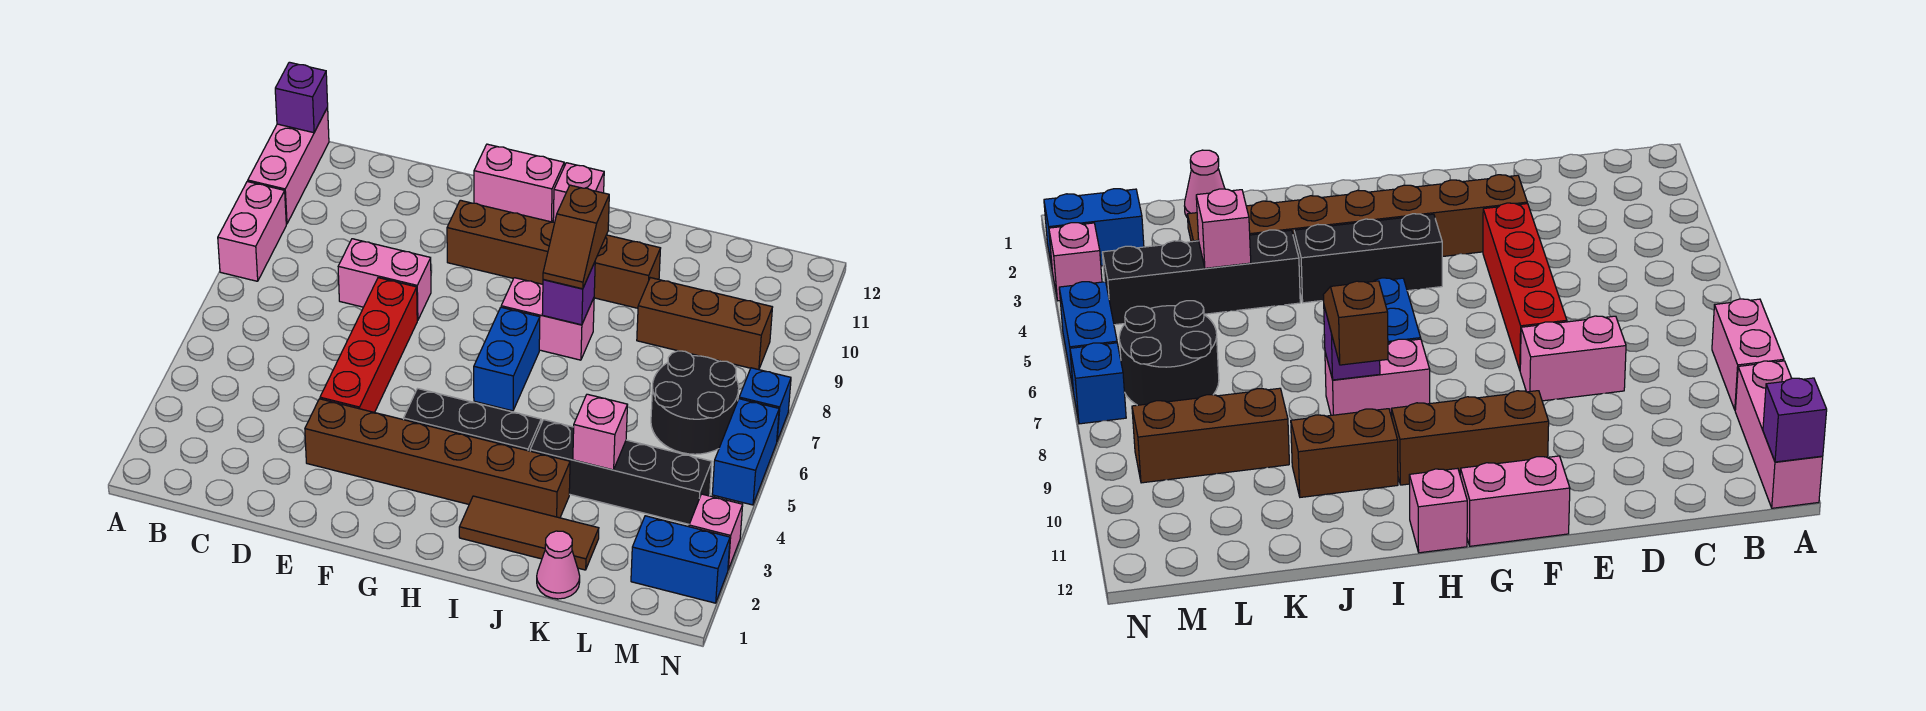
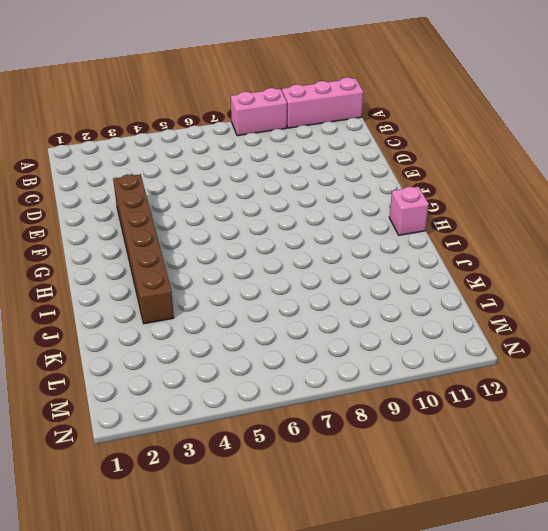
none -> pink brick D8:E8 level 1
none -> red brick E4:E7 level 1
none -> brown brick F10:H10 level 1

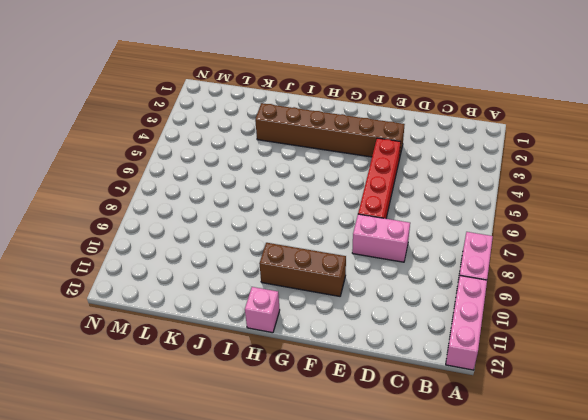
none -> pink brick F12:G12 level 1
none -> black brick G4:I4 level 1
none -> blue brick H6:H7 level 1

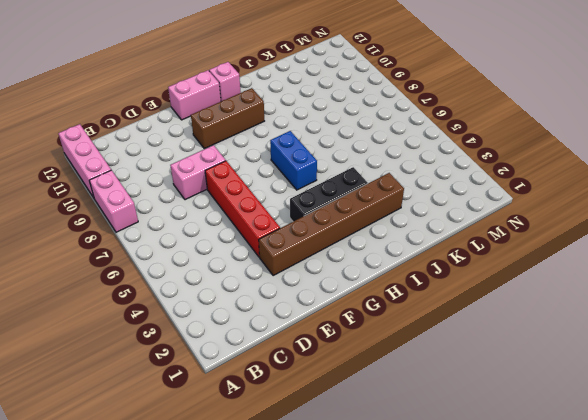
none -> pink brick H8:I8 level 1
none -> brown tile I2:K2 level 1
none -> brown brick I10:J10 level 1

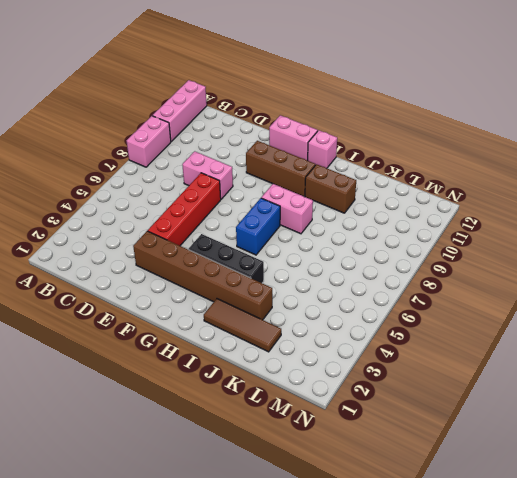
none -> black brick J4:M4 level 1
none -> pink cone K1 level 1
none -> brown brick K9:M9 level 1

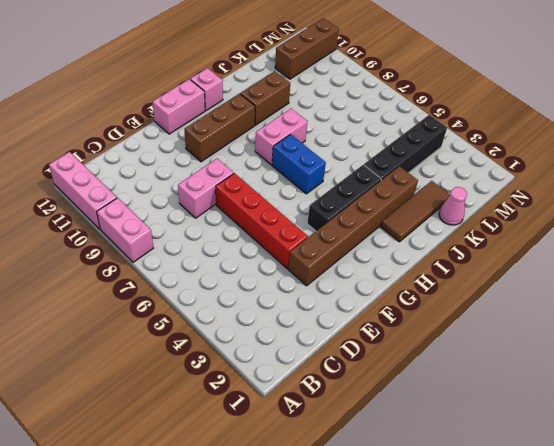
brown brick L11:N11 level 1 -> brown brick K9:M9 level 1
none -> black round brick L6:M7 level 1
none -> blue brick M2:N2 level 1
none -> pink brick N3 level 1

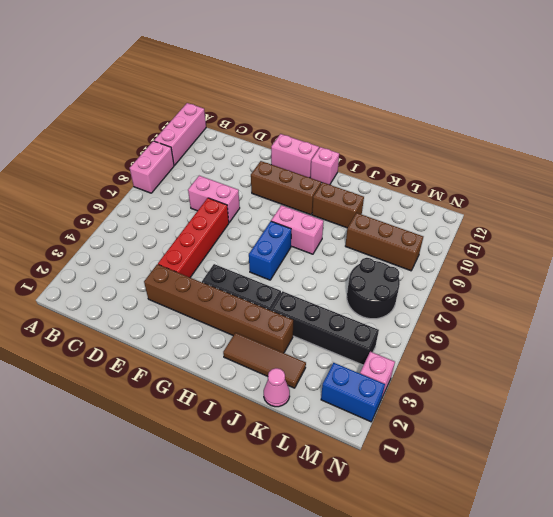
none -> blue brick N5:N6 level 1
none -> blue brick N7 level 1
none -> purple brick A12 level 2

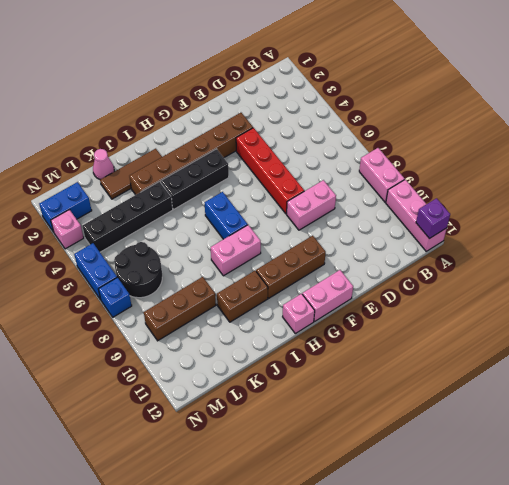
none -> purple brick I8 level 2
none -> pink brick K4 level 2
none -> brown slope I8:I9 level 3 top 9

